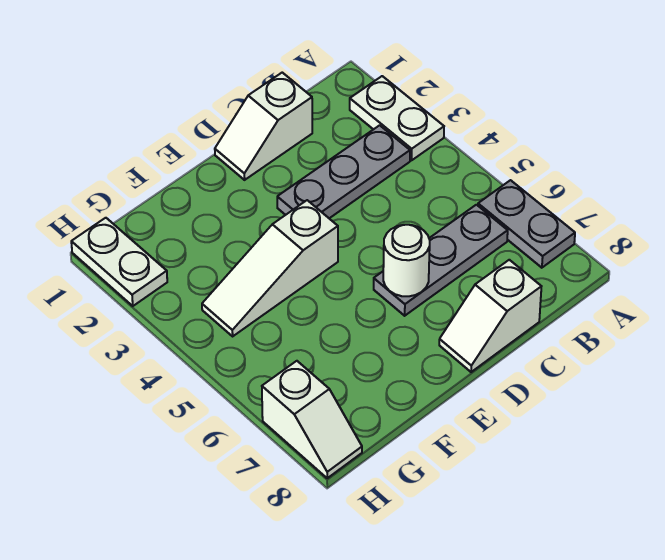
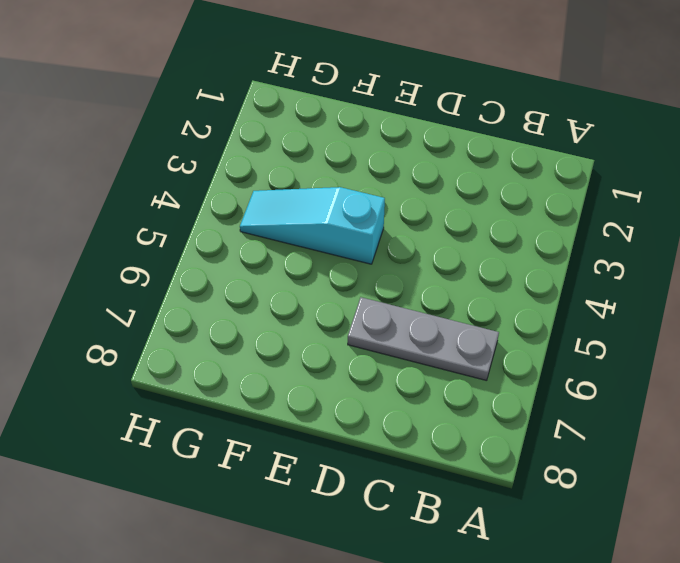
cyan slope E4:G4 level 1 top E -> white slope E4:G4 level 1 top E
none -> white plate A2:A3 level 1
none -> grey plate A6:A7 level 1

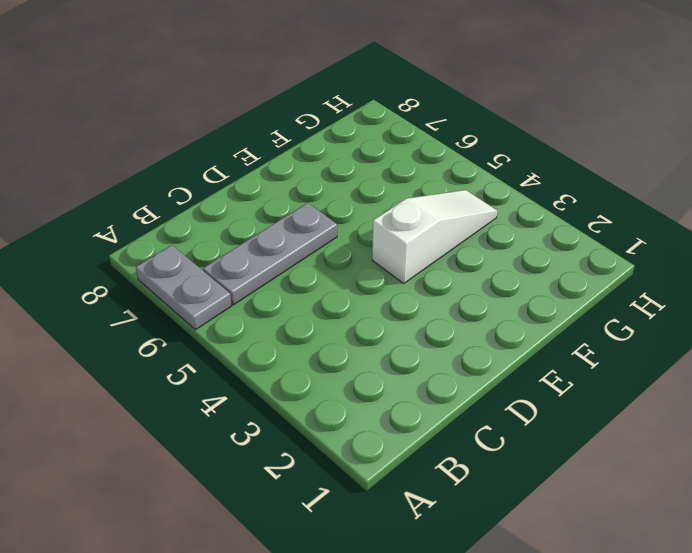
none -> white plate A2:A3 level 1
none -> grey plate B3:D3 level 1

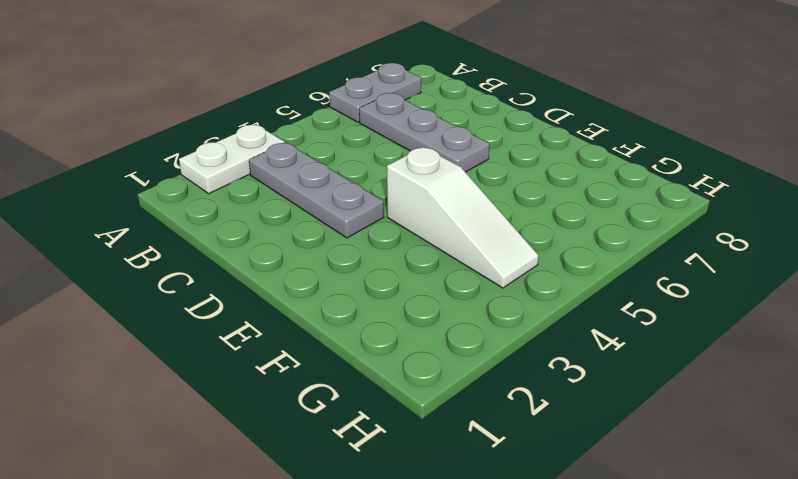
none -> white slope C1:D1 level 1 top C
none -> white slope C8:D8 level 1 top C

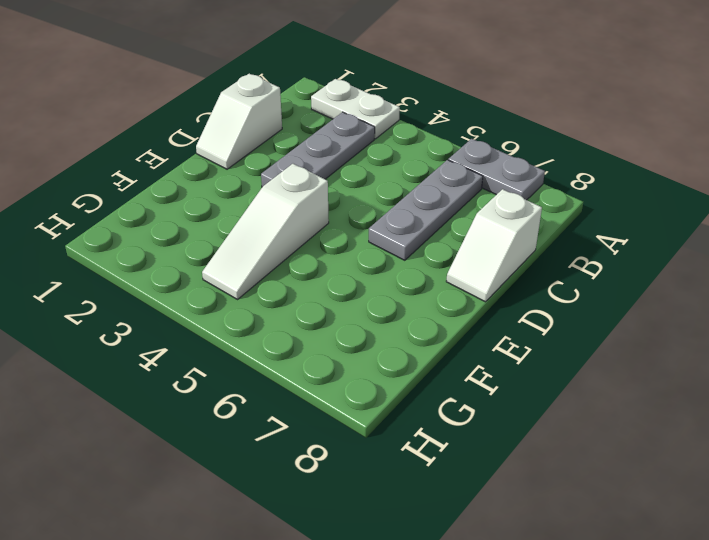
none -> white plate H1:H2 level 1
none -> white slope H7:H8 level 1 top 7

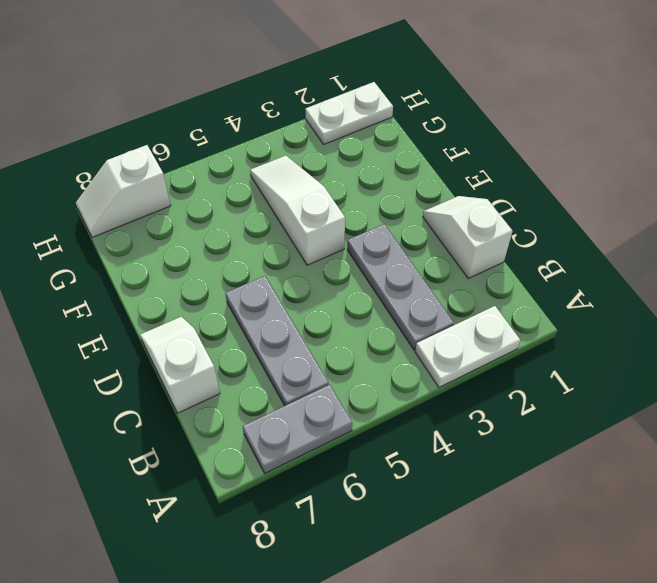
none -> white round brick D6 level 2

